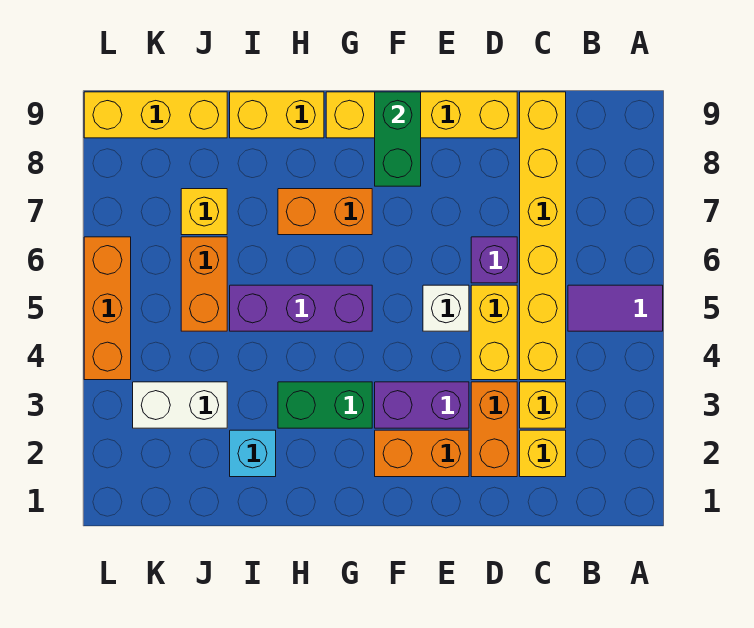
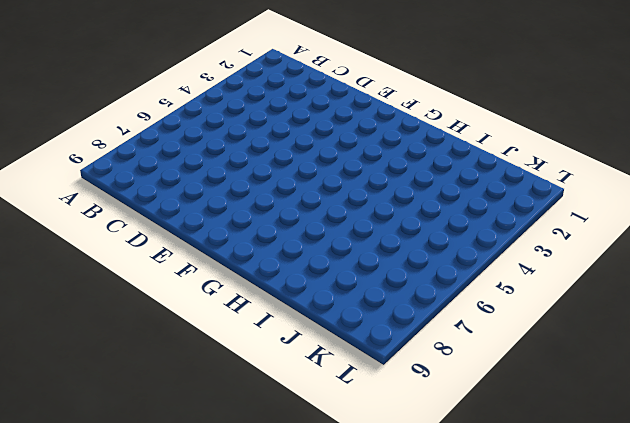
none -> purple tile A5:B5 level 1
none -> yellow brick C2 level 1
none -> yellow brick C3 level 1

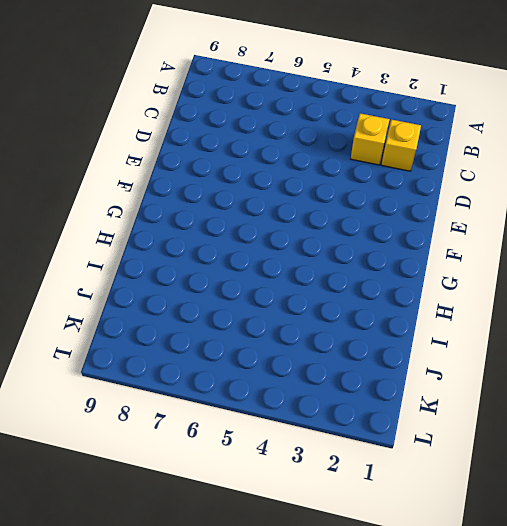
none -> purple tile A5:B5 level 1
none -> yellow brick C4:C9 level 1
none -> orange brick D2:D3 level 1

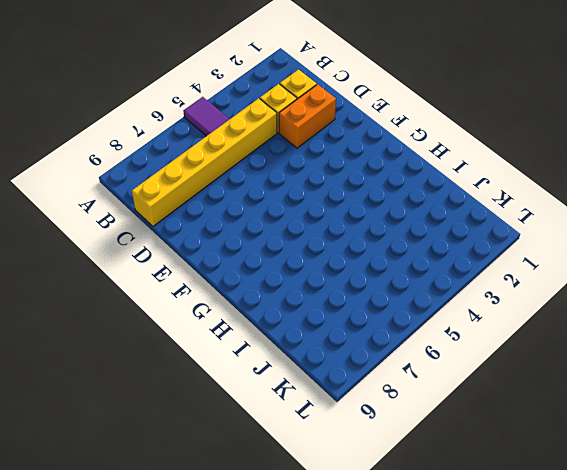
none -> yellow brick D4:D5 level 1
none -> purple brick D6 level 1
none -> yellow brick D9:G9 level 1

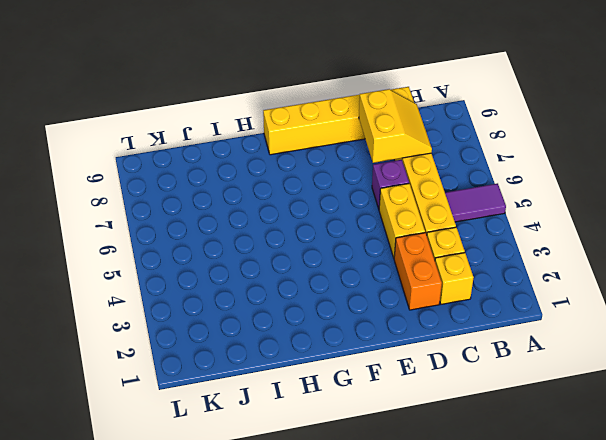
yellow slope C7:D8 level 2 top D -> none
none -> orange brick E2:F2 level 1
none -> purple brick E3:F3 level 1
none -> white brick E5 level 1

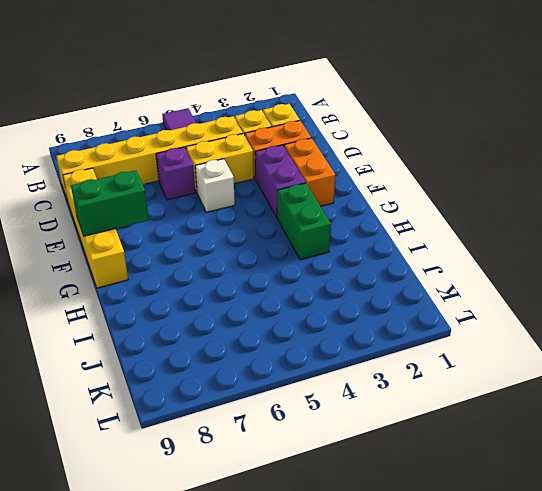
none -> purple brick G5:I5 level 1
none -> orange brick G7:H7 level 1
none -> yellow brick H9:I9 level 1

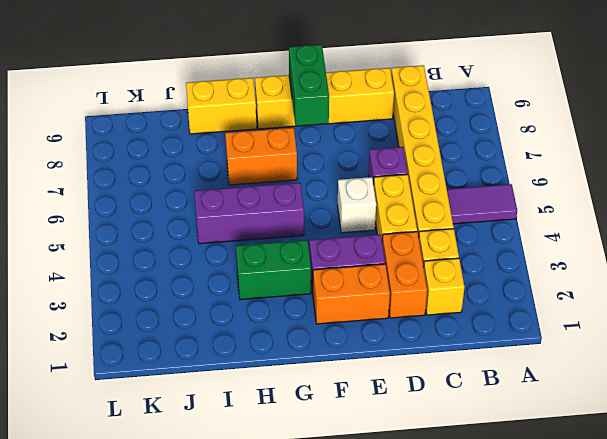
none -> cyan brick I2 level 1
none -> white brick J3:K3 level 1
none -> orange brick J5:J6 level 1

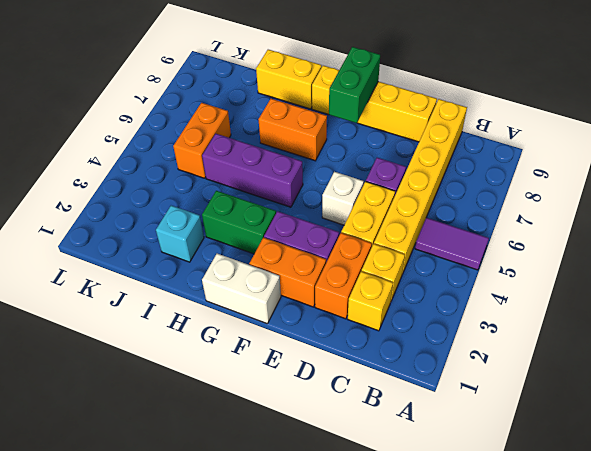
white brick F1:G1 level 1 -> white brick J3:K3 level 1
none -> yellow brick J7 level 1
none -> yellow brick J9:L9 level 1
none -> orange brick L4:L6 level 1

